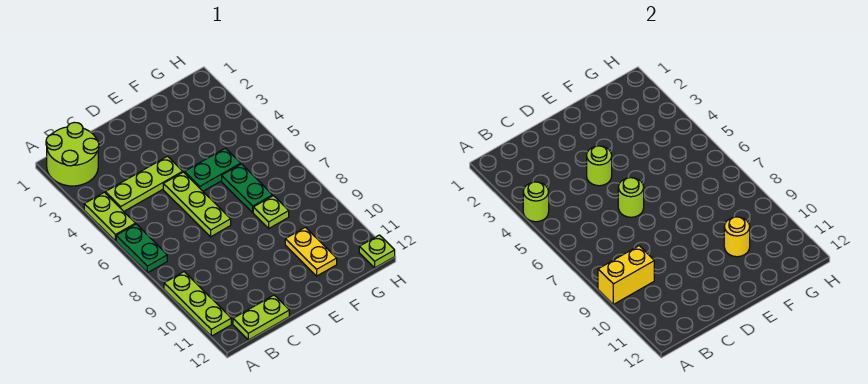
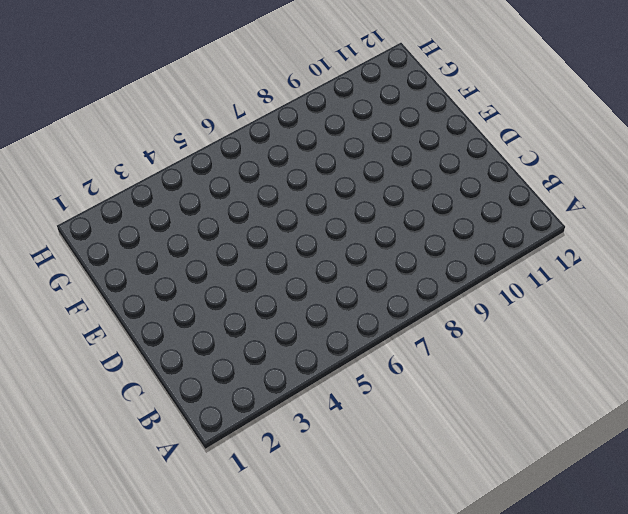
none -> lime round brick A1:B2 level 1
none -> lime plate A4:A5 level 1
none -> green plate A6:A7 level 1

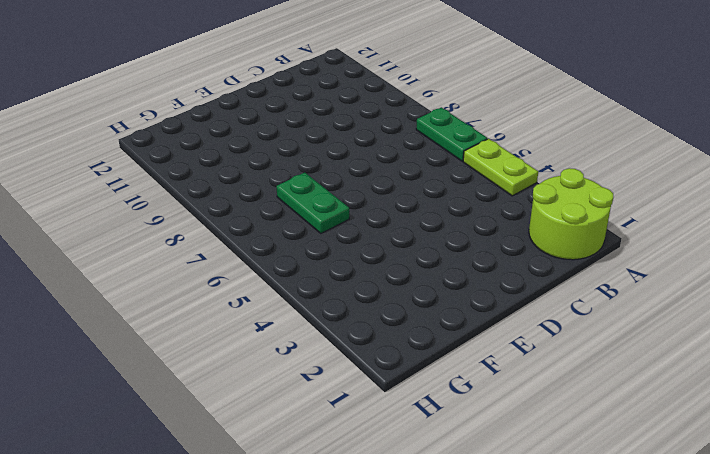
none -> lime plate A9:A11 level 1
none -> lime plate B4:D4 level 1
none -> lime plate B12:C12 level 1

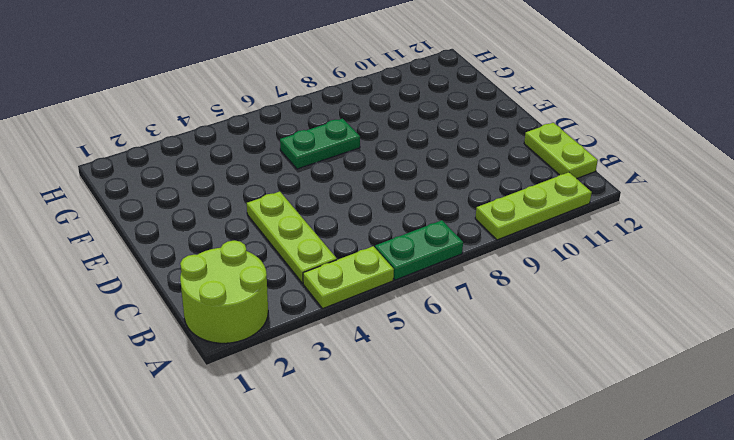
none -> lime plate D5:D7 level 1
none -> green plate E5:F5 level 1
none -> lime plate F8 level 1

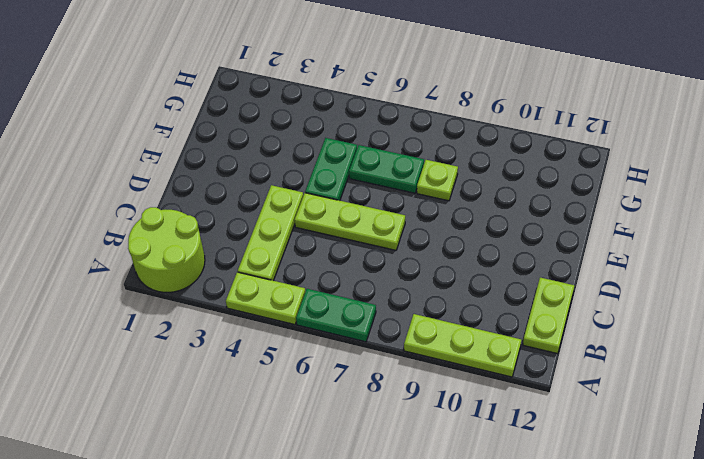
none -> yellow plate F10:F11 level 1
none -> lime plate H12 level 1
none -> lime round brick A4 level 2

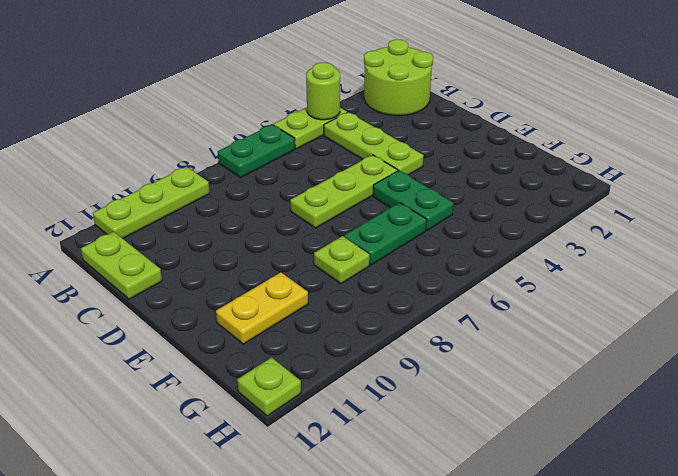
none -> yellow brick A9:B9 level 2
none -> lime round brick D4 level 2
none -> lime round brick D6 level 2

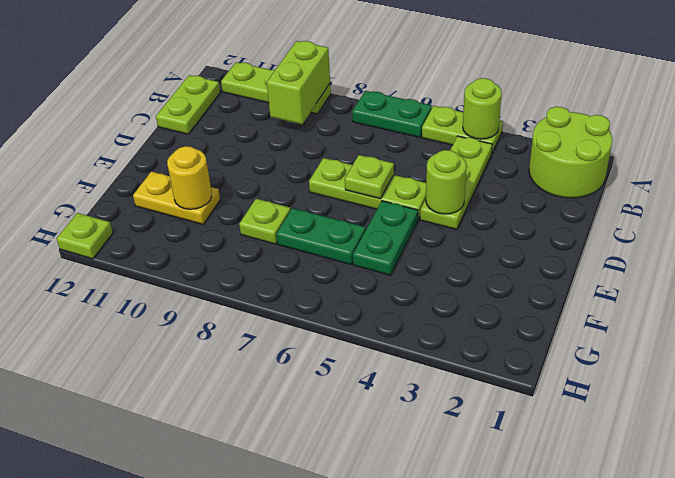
lime brick A9:B9 level 2 -> yellow brick A9:B9 level 2
lime plate D6 level 2 -> lime round brick D6 level 2

